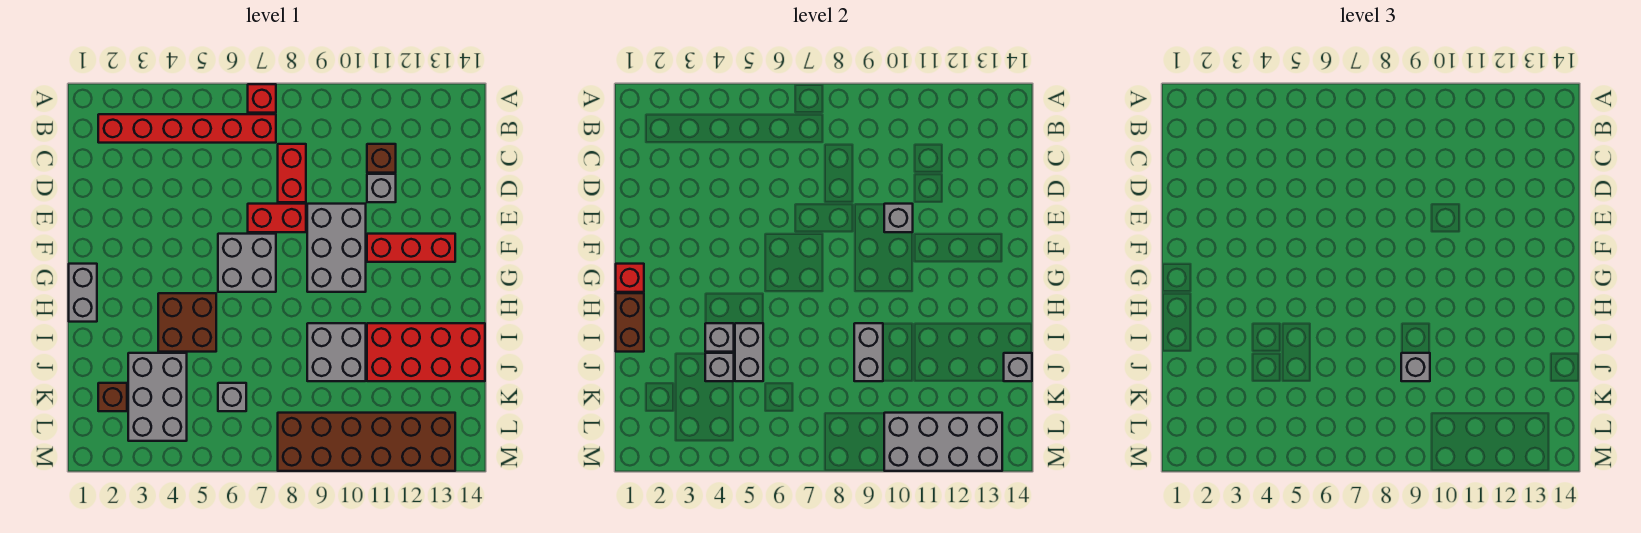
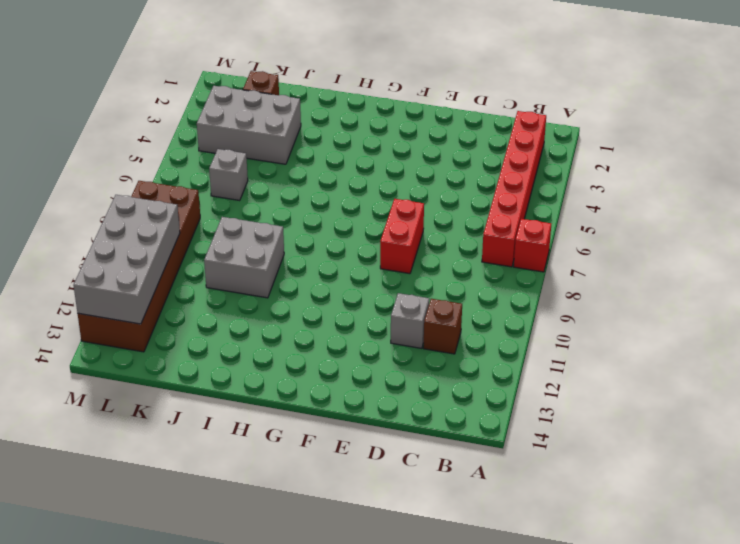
none -> red brick C8:D8 level 1
none -> grey brick E9:G10 level 1
none -> grey brick F6:G7 level 1

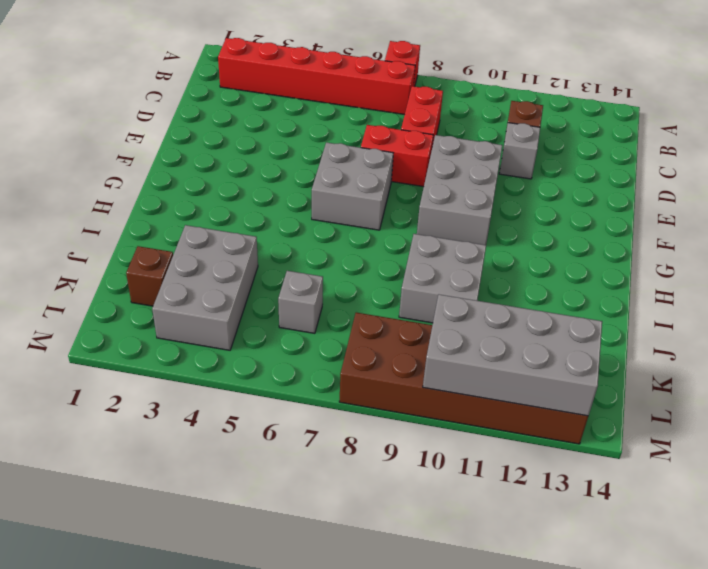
none -> red brick F11:F13 level 1
none -> grey brick G1:H1 level 1
none -> brown brick H4:I5 level 1

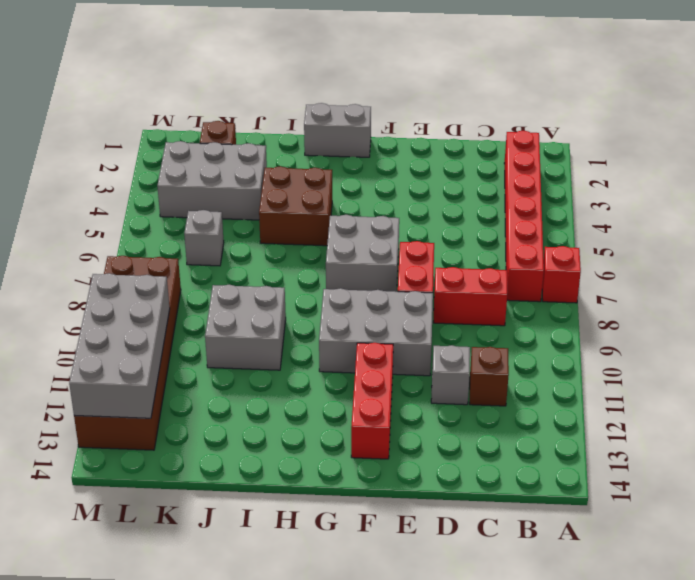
none -> red brick I11:J14 level 1
none -> grey brick E10 level 2
none -> red brick G1 level 2

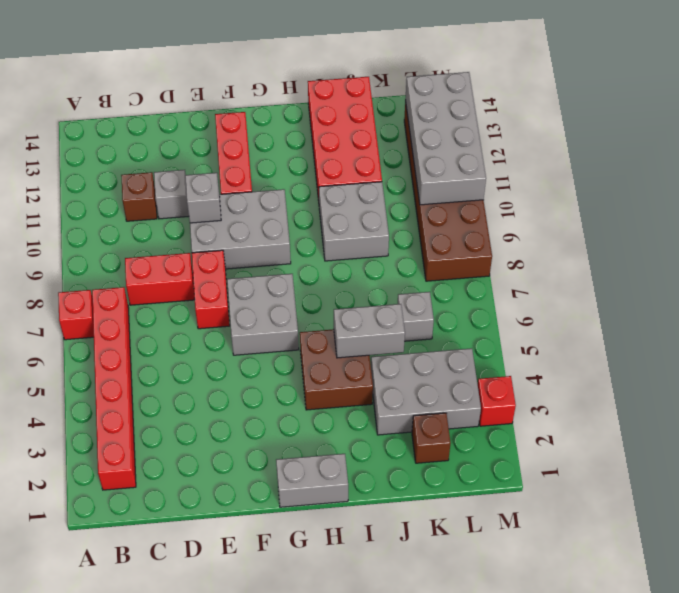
red brick M3 level 1 -> red brick G1 level 2
none -> brown brick H1:I1 level 2
none -> grey brick I4 level 2
none -> grey brick I9:J9 level 2

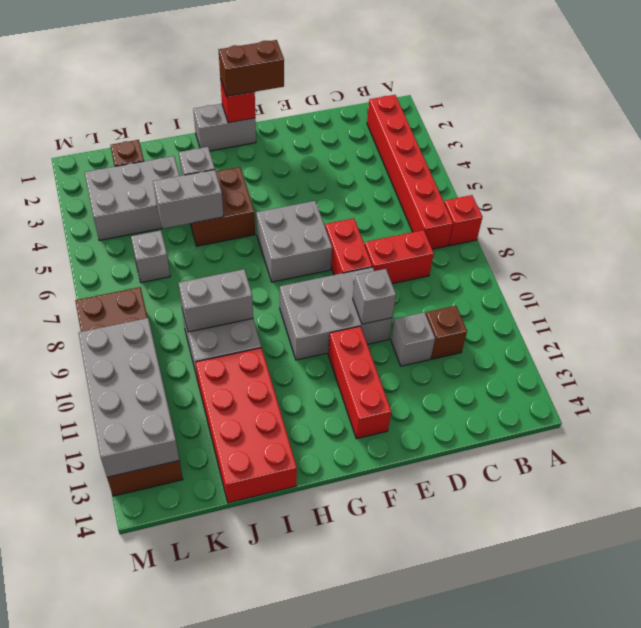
brown brick F1:G1 level 3 -> brown brick H1:I1 level 2
none -> grey brick J4 level 2
none -> grey brick J14 level 2
none -> grey brick J9 level 3

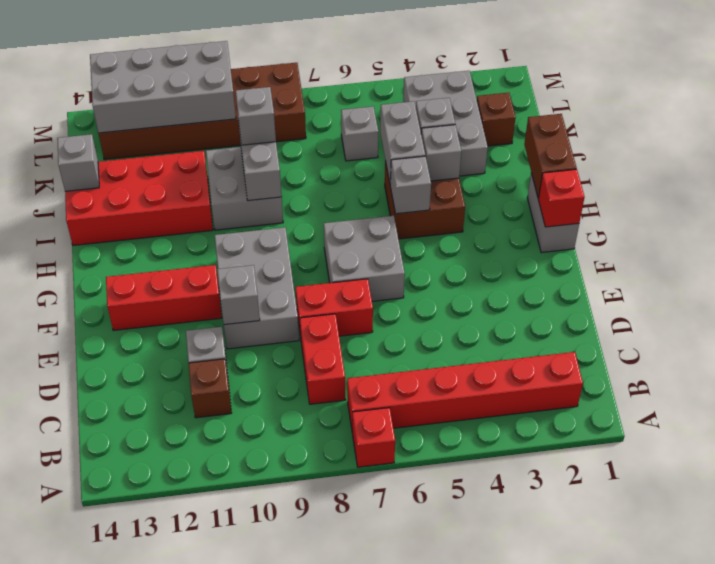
grey brick H5 level 2 -> none

